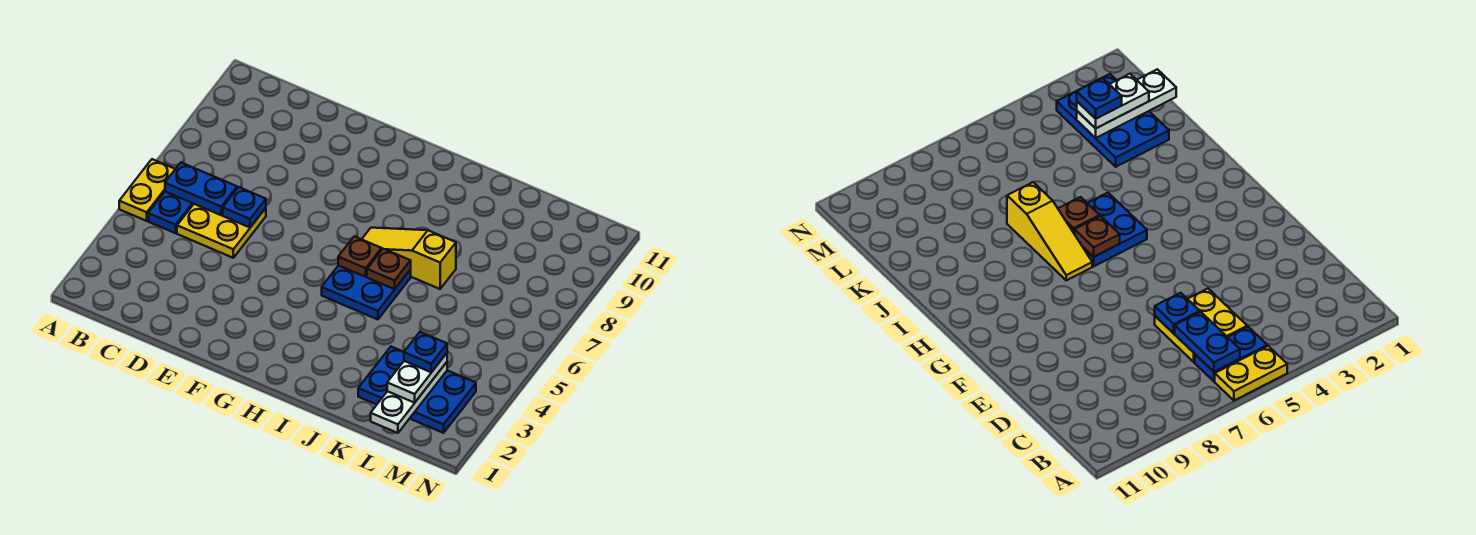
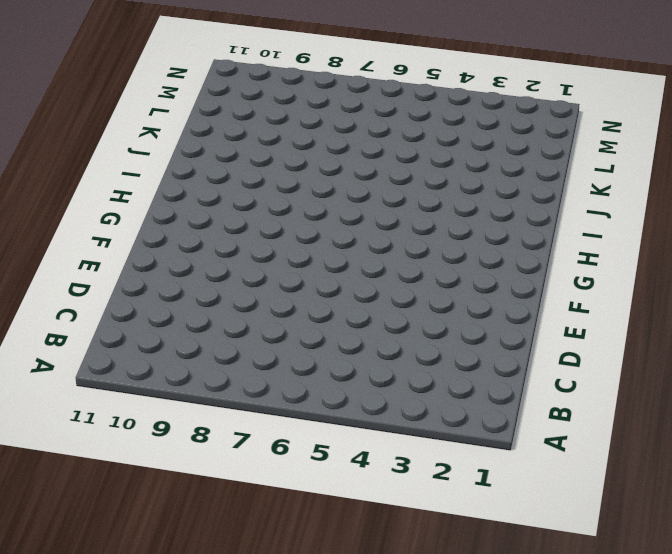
none -> yellow plate A5:A6 level 1
none -> blue plate B5:B6 level 1
none -> yellow plate C5:D6 level 1

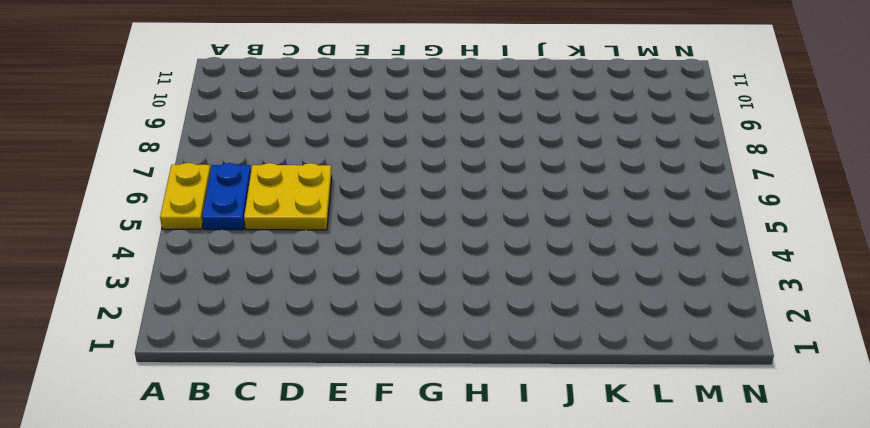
none -> blue plate H5:I6 level 1
none -> yellow slope H7:J7 level 1 top J
none -> blue plate K2:M3 level 1

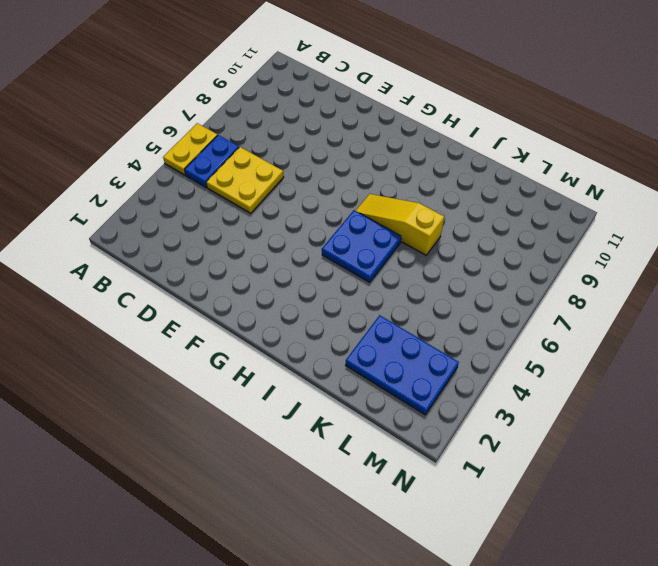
none -> blue plate B6:C6 level 2
none -> blue plate D6 level 2
none -> brown plate H6 level 2

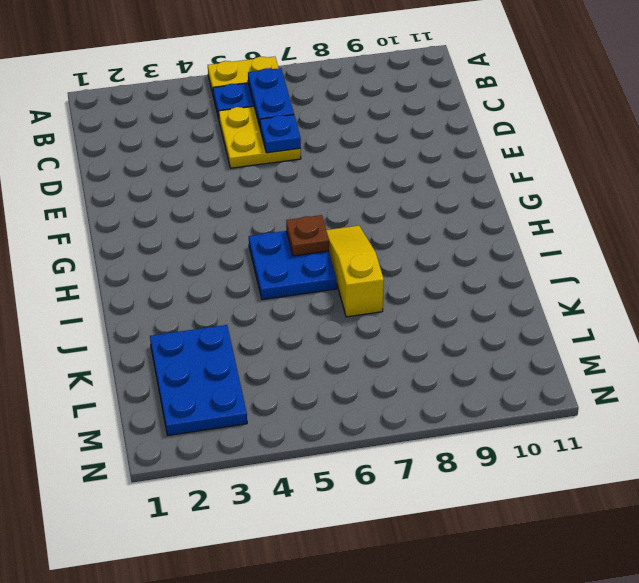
none -> brown plate I6 level 2
none -> white plate L1:L3 level 2
none -> white plate L2:L3 level 3

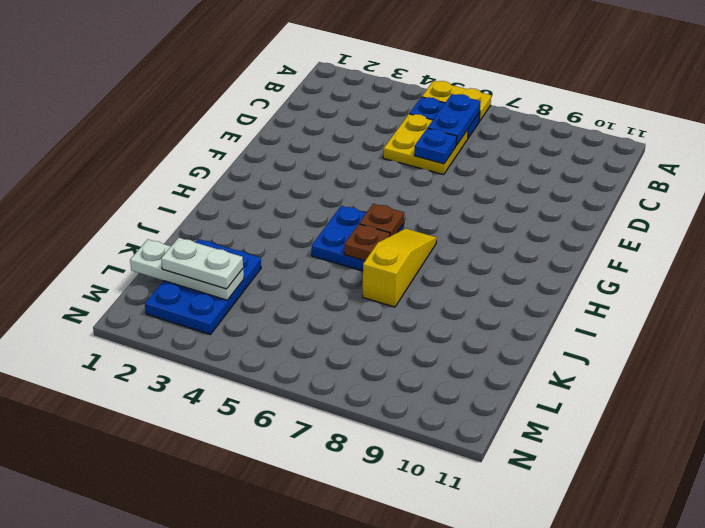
none -> blue plate L3 level 4

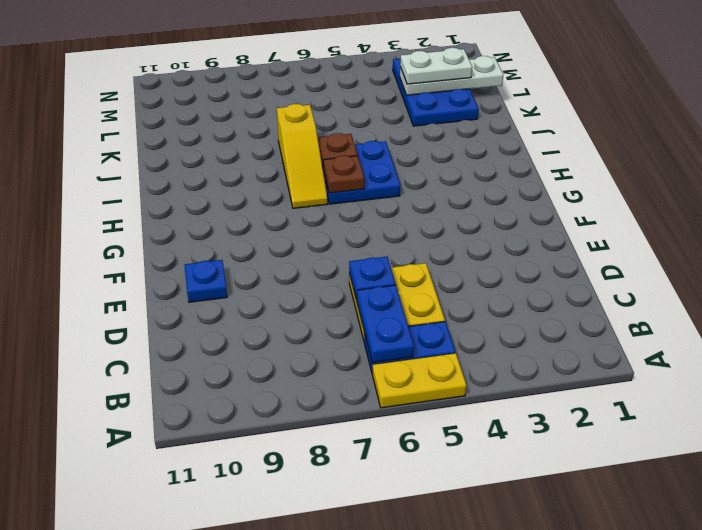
blue plate E10 level 1 -> blue plate L3 level 4

